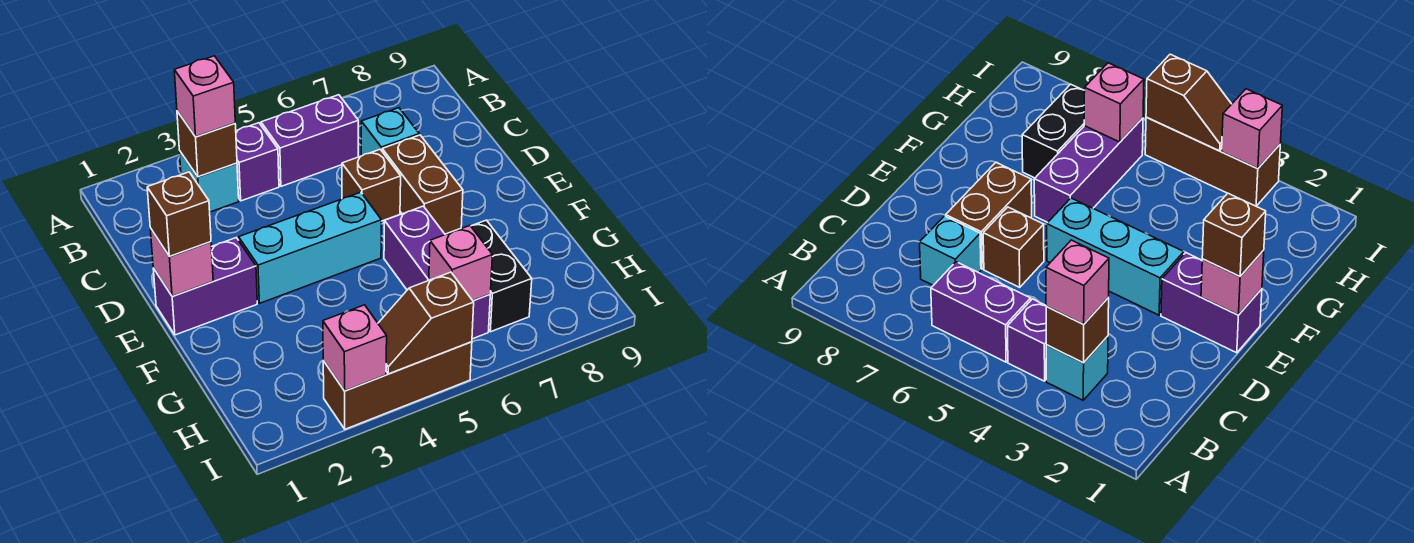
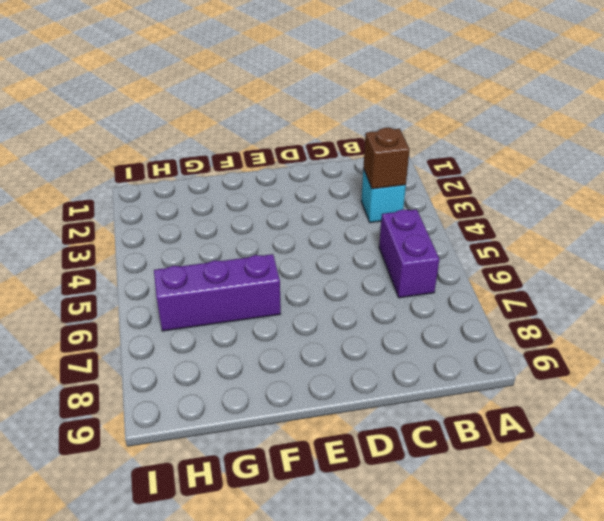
none -> purple brick B4 level 1
none -> cyan brick C7 level 1
none -> brown brick D6 level 1

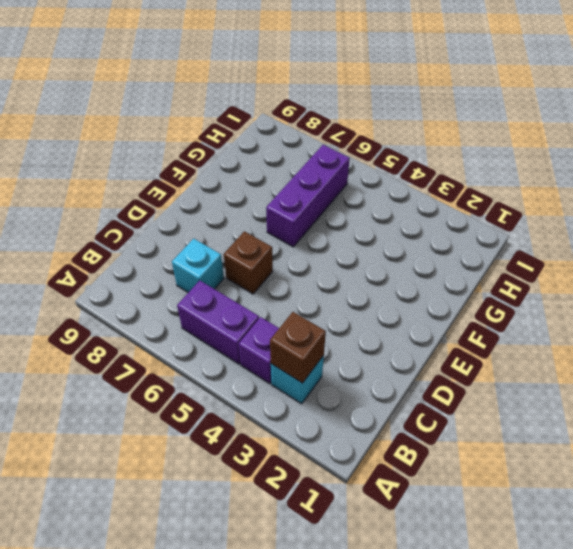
none -> brown brick D7:E7 level 1
none -> purple brick E1:E2 level 1
none -> cyan brick E3:E5 level 1

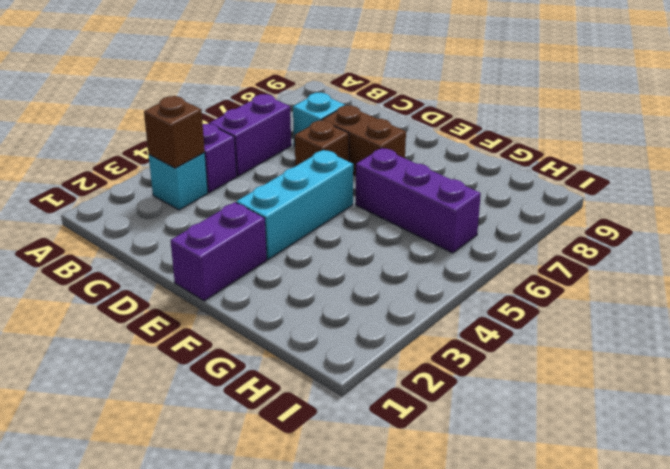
none -> black brick G7:H7 level 1
none -> brown brick I3:I5 level 1
none -> pink brick E1 level 2

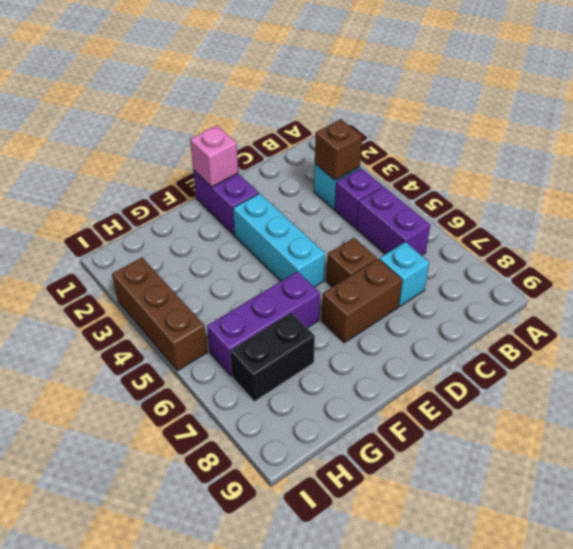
none -> pink brick H6 level 2
none -> pink brick I3 level 2
none -> brown slope I4:I5 level 2 top 5

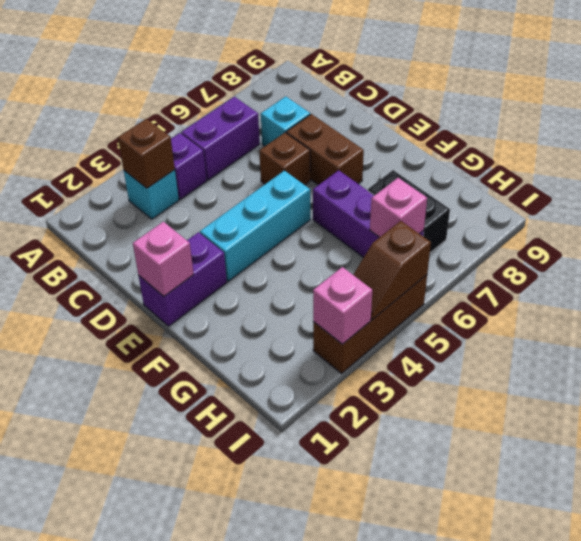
none -> pink brick B3 level 3
none -> brown brick E1 level 3

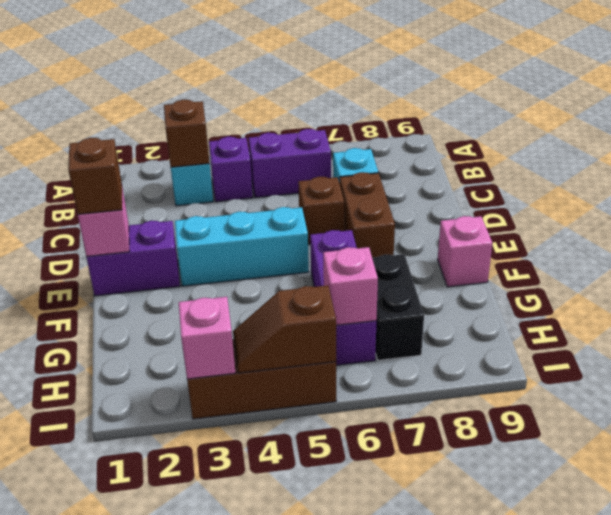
pink brick F9 level 1 -> pink brick B3 level 3

